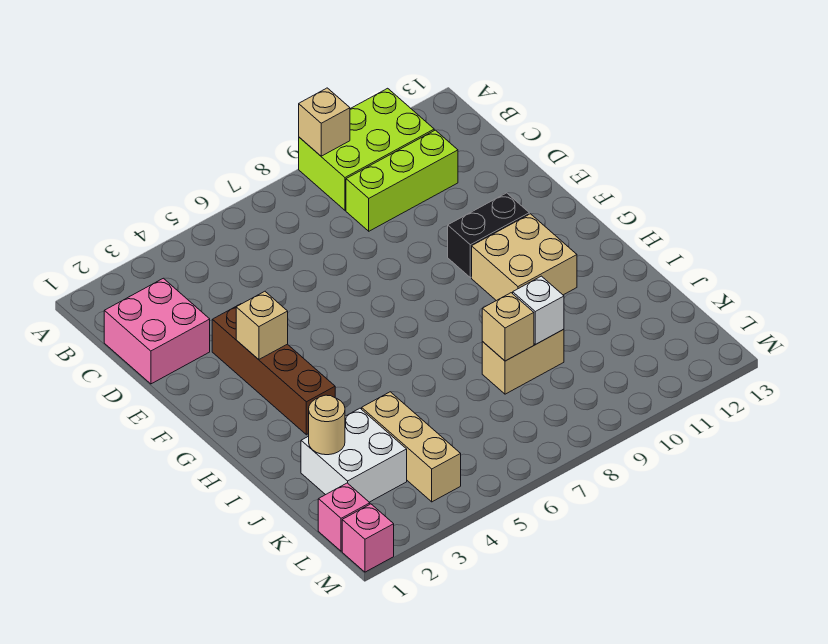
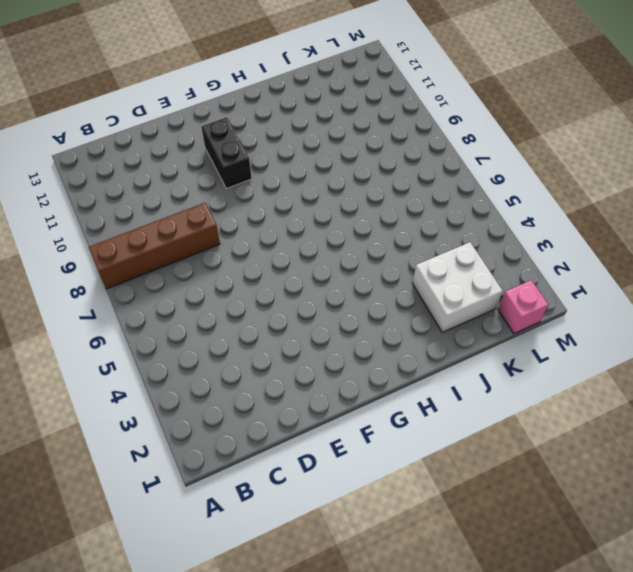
brown brick A8:D8 level 1 -> brown brick E3:H3 level 1
none -> lime brick A9:B11 level 1
none -> pink brick C1:D2 level 1
none -> lime brick C9:C11 level 1

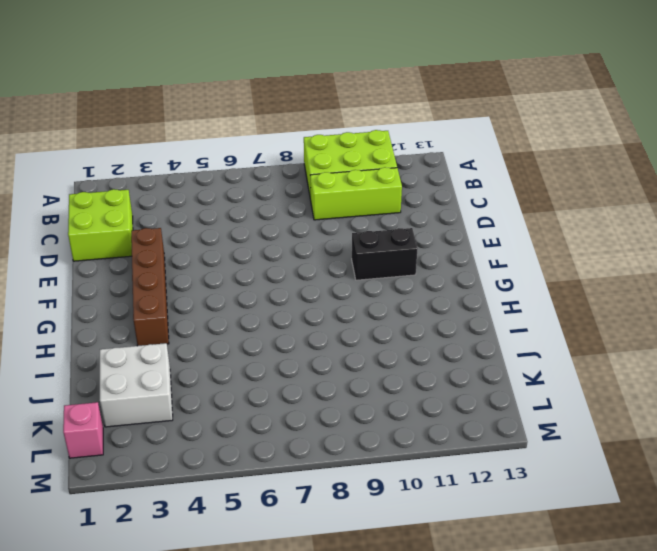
lime brick C1:D2 level 1 -> pink brick C1:D2 level 1
none -> tan brick G10:H11 level 1
none -> tan brick J4:L4 level 1
none -> tan brick J8:J9 level 1

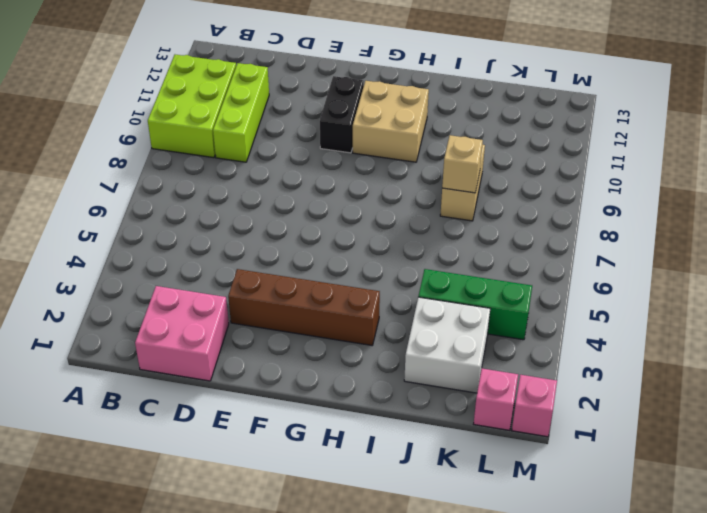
green brick J4:L4 level 1 -> tan brick J4:L4 level 1
none -> tan brick A9 level 2
none -> tan brick F3 level 2
none -> tan round brick J2 level 2

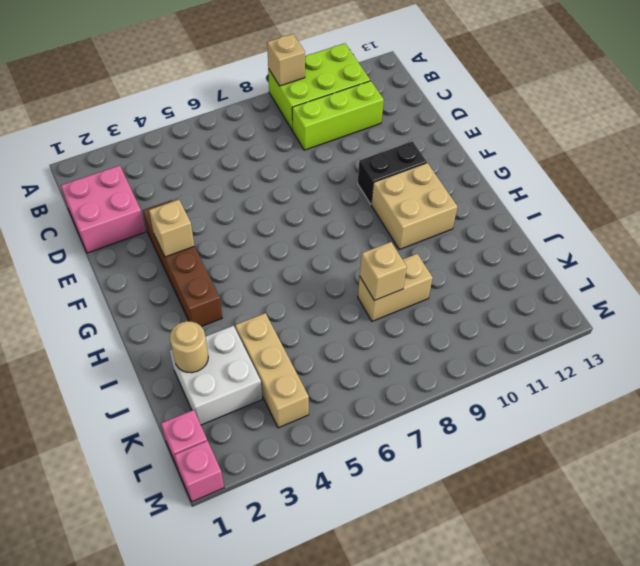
none -> white brick J9 level 2

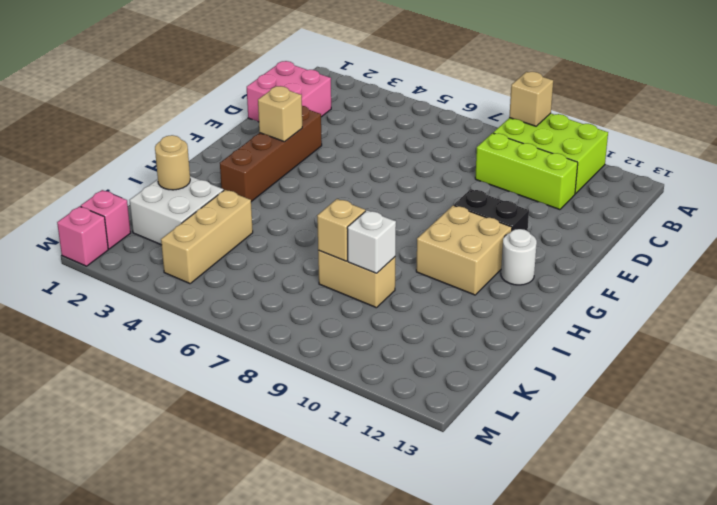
white round brick G12 level 1 -> none

